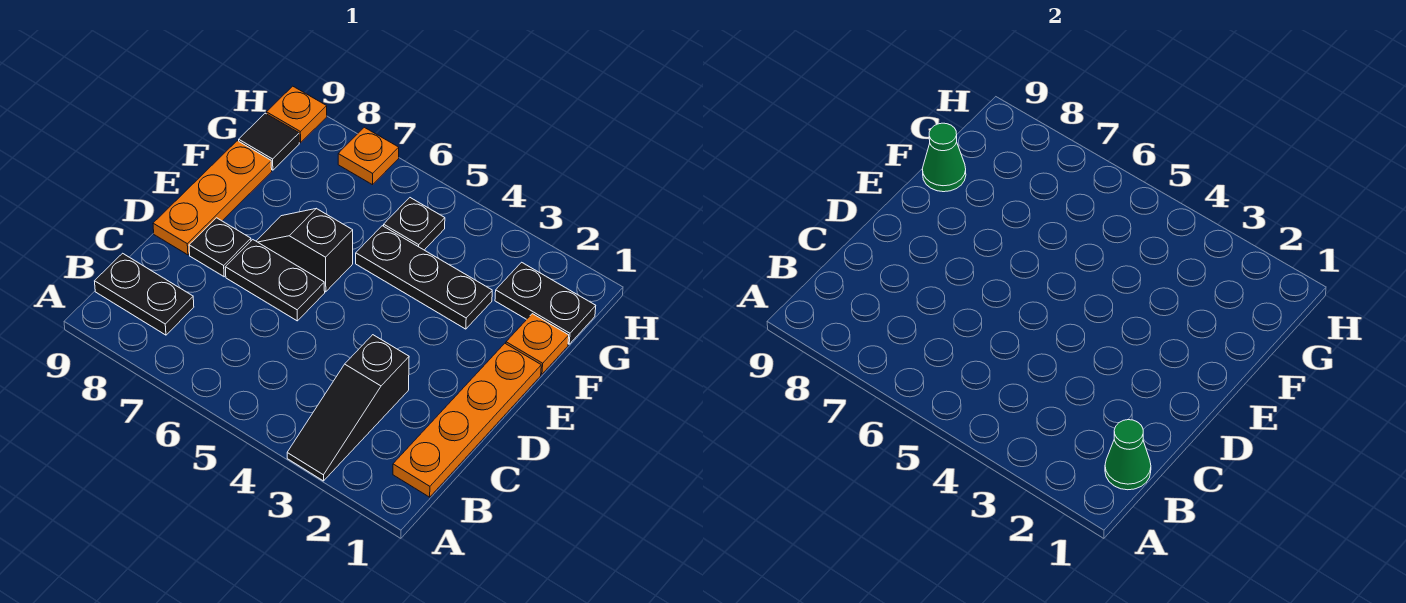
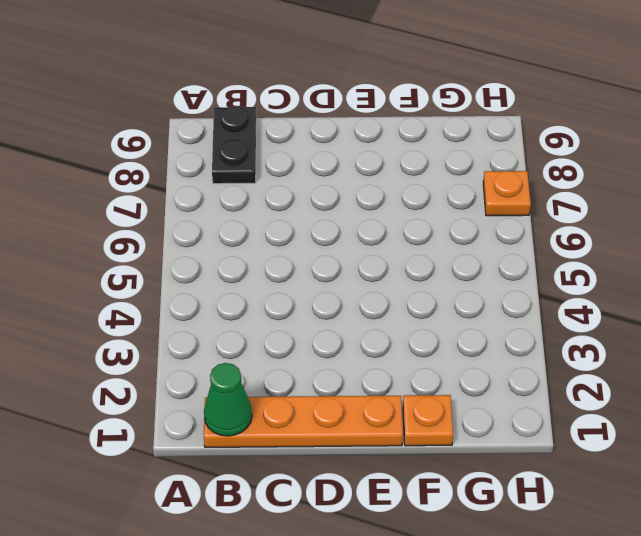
none -> black slope A3:C3 level 1 top C
none -> black plate D6:D7 level 1
none -> black plate D8 level 1

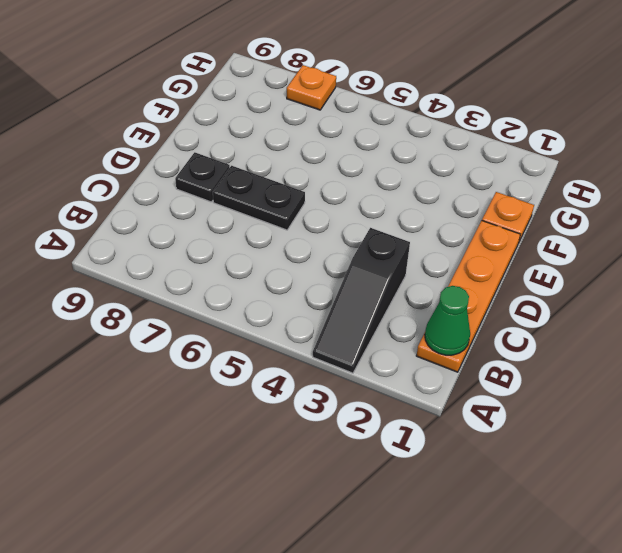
none -> black plate B8:B9 level 1
none -> orange plate D9:F9 level 1
none -> black slope E6:E7 level 1 top 6

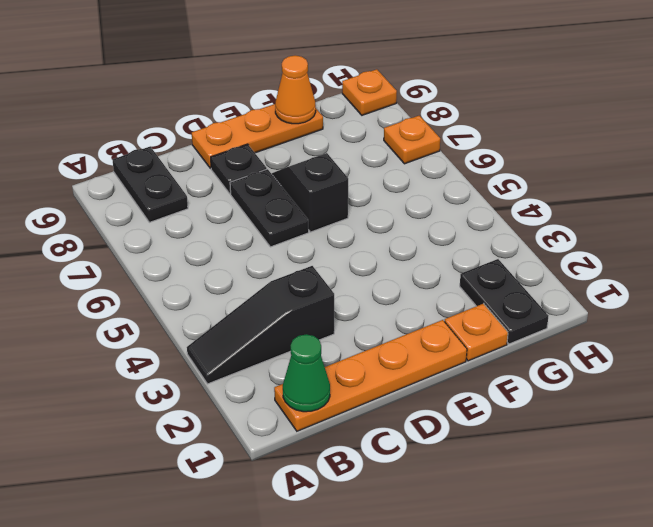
orange cone F9 level 2 -> green cone F9 level 2
none -> black plate F3:F5 level 1
none -> black plate G5 level 1
none -> black tile G9 level 1

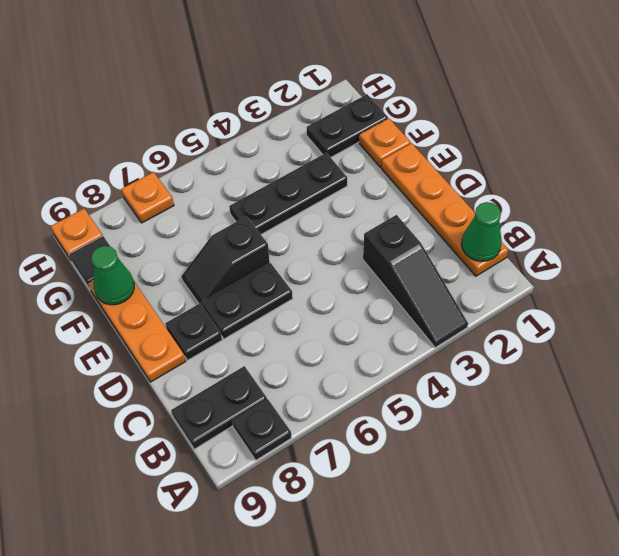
black plate A8 level 1 -> black plate G5 level 1

